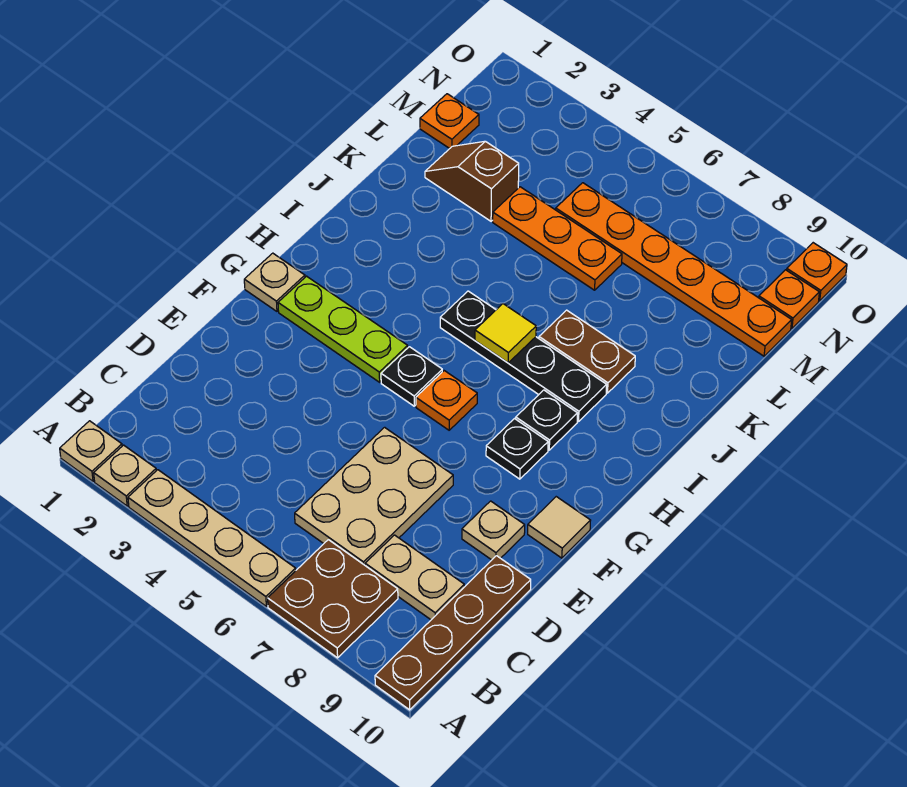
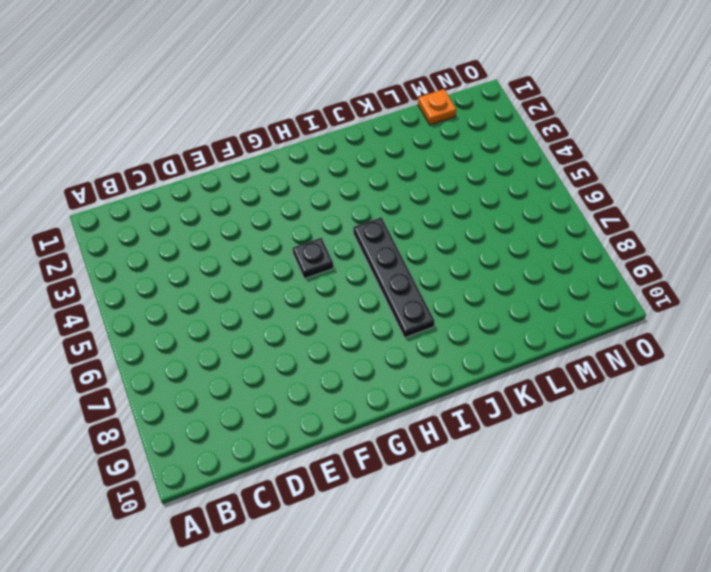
none -> tan plate A1 level 1
none -> tan plate A2 level 1
none -> tan plate A3:A6 level 1

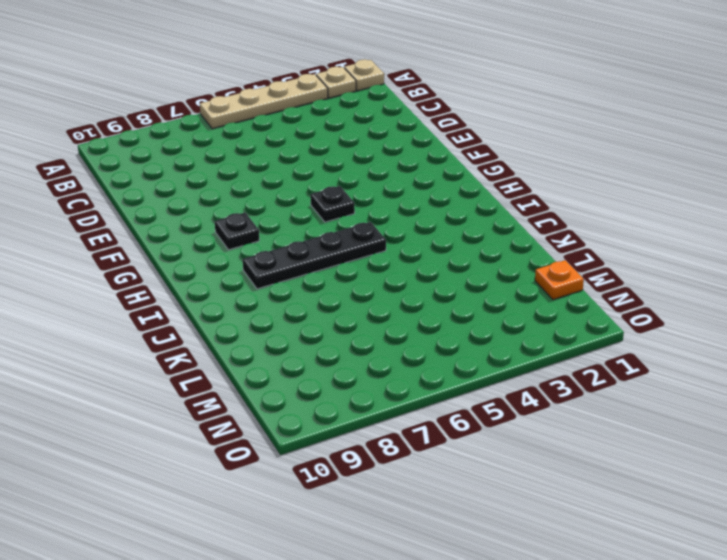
none -> brown plate A7:B8 level 1
none -> brown plate A10:D10 level 1
none -> tan plate C6:E7 level 1

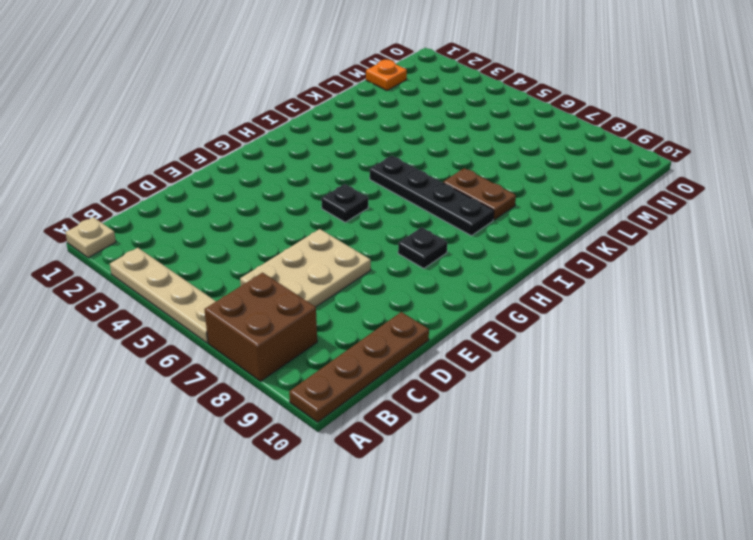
brown brick A7:B8 level 1 -> brown plate A7:B8 level 1
none -> tan plate A2 level 1
none -> tan plate C8:C9 level 1
none -> tan plate E9 level 1

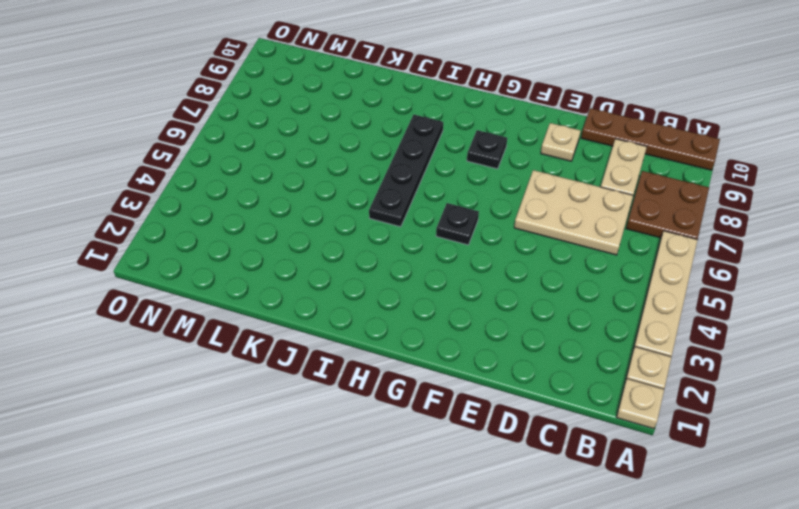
none -> tan tile F10 level 1
none -> tan plate G1 level 1
none -> lime plate G2:G4 level 1

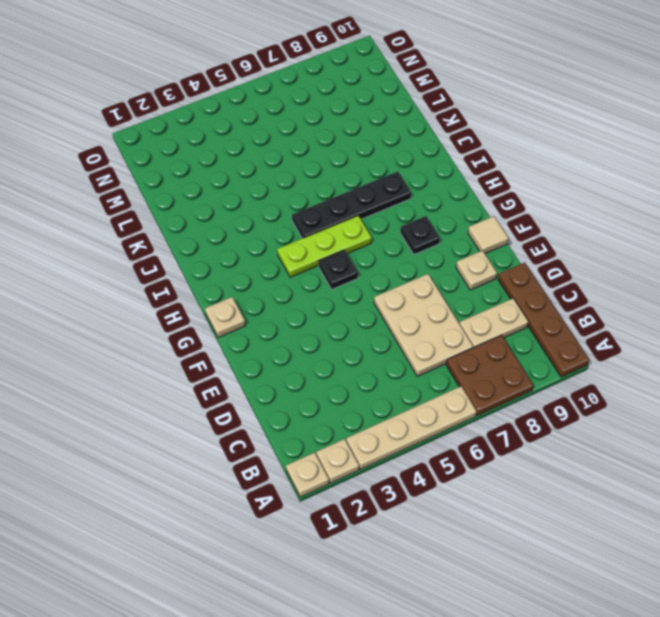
lime plate H4:H6 level 1 -> lime plate G2:G4 level 1
none -> orange plate G6 level 1
none -> black plate H8 level 1
none -> brown plate J7:J8 level 1

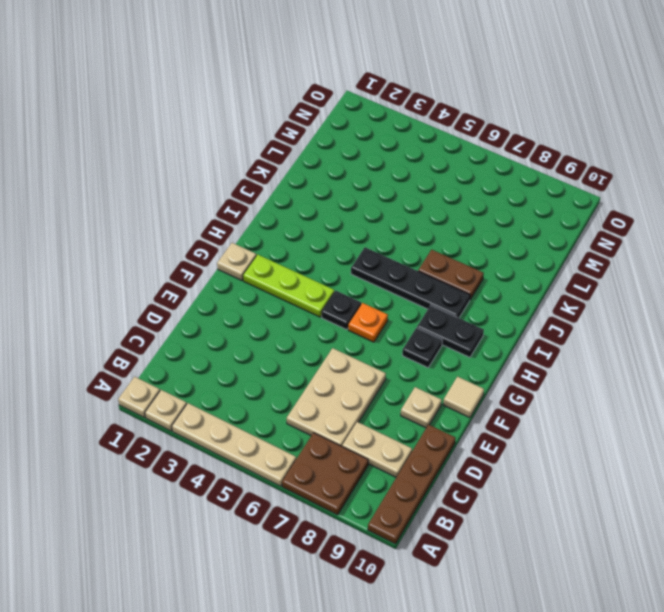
black plate H8:H9 level 1 -> black plate H8 level 1
none -> brown slope L2:L3 level 1 top 3
none -> orange plate L4:L6 level 1
none -> orange plate M1 level 1

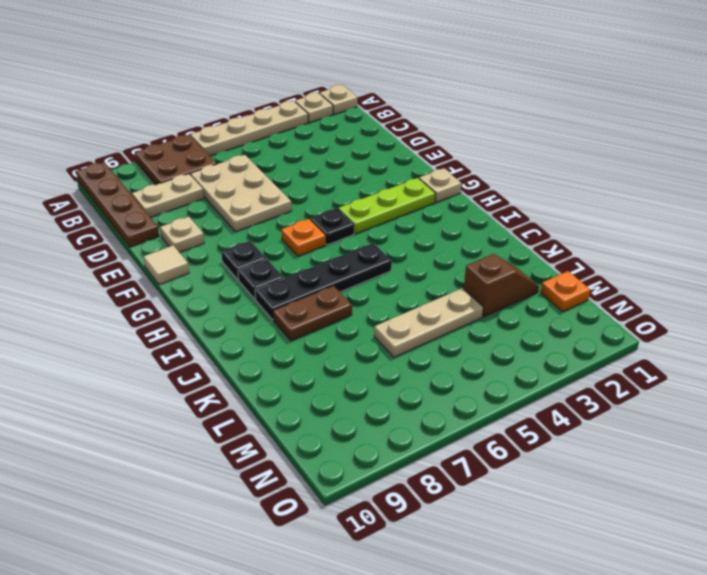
tan plate L4:L6 level 1 -> orange plate L4:L6 level 1
none -> orange plate M5:M10 level 1
none -> orange plate N10 level 1
none -> orange plate O10 level 1

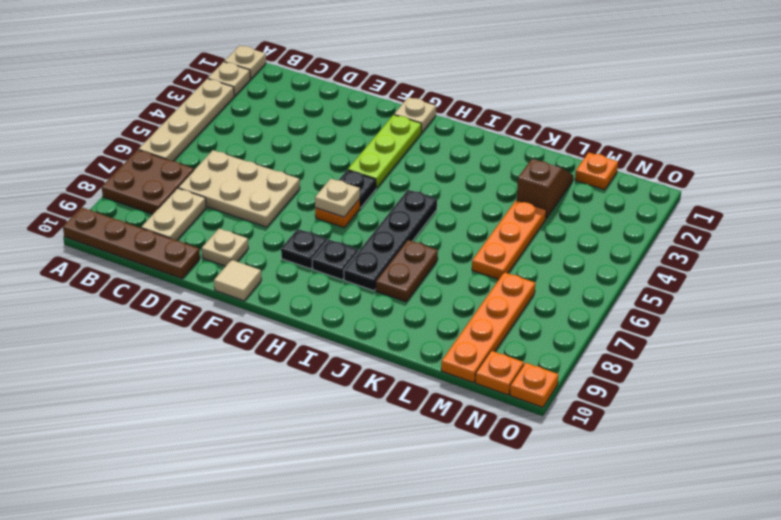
tan plate G6 level 2 -> none
orange plate M7:M10 level 1 -> orange plate M5:M10 level 1
none -> yellow tile I6 level 2

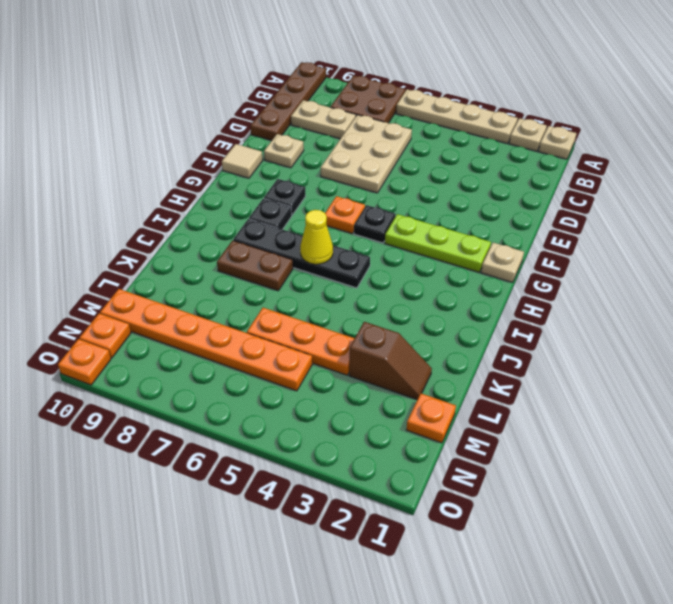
yellow cone I6 level 2 -> yellow tile I6 level 2

